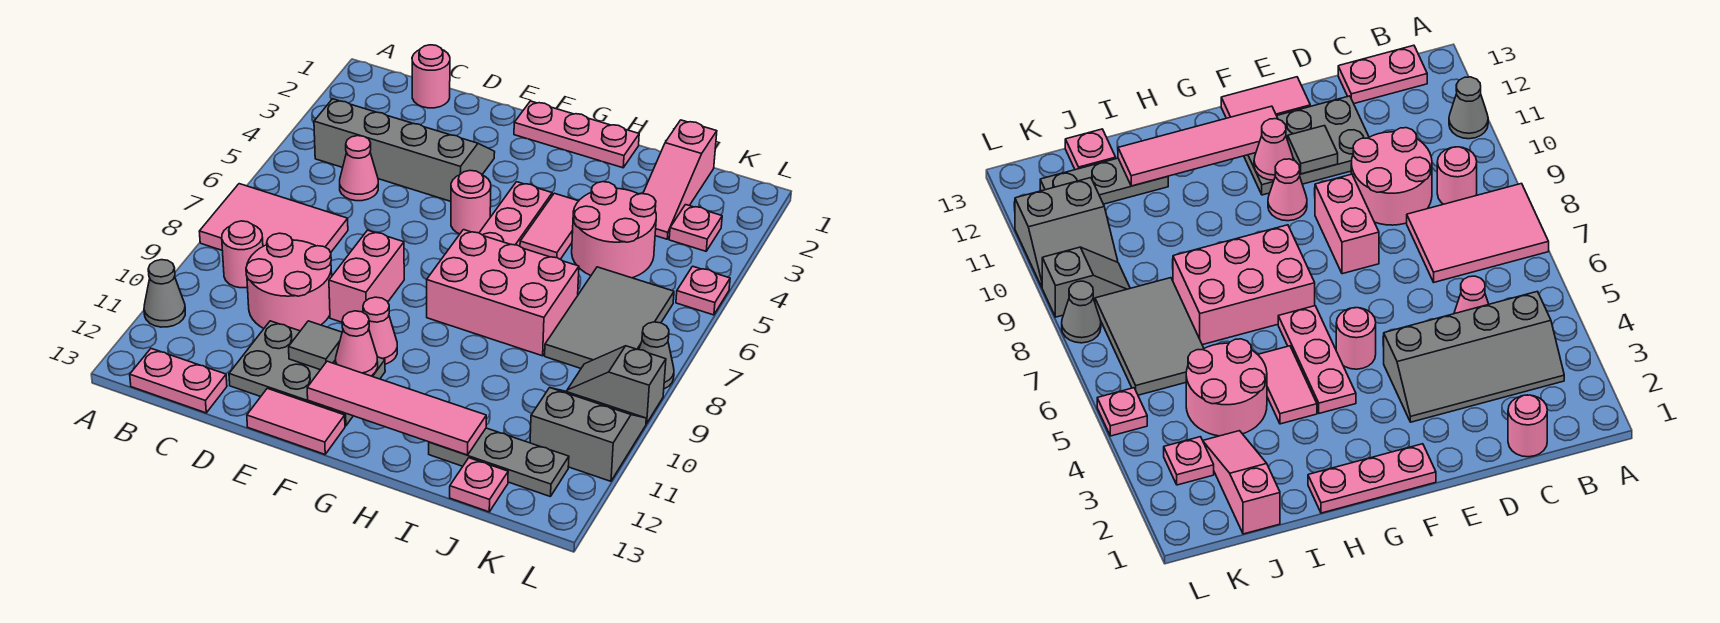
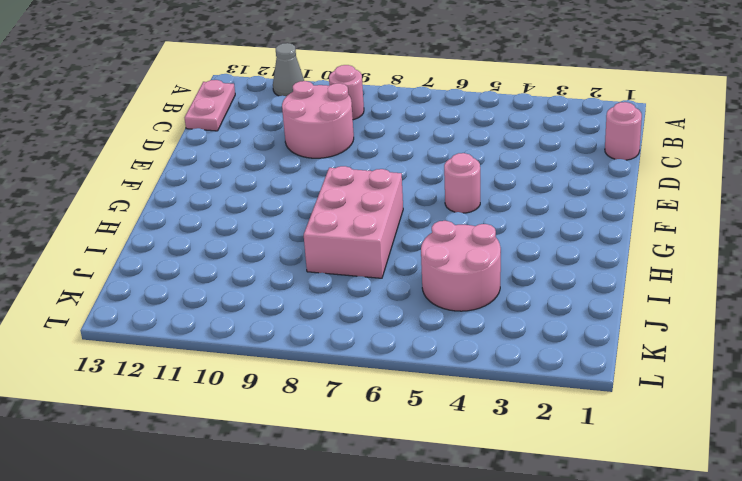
none -> pink tile A7:C8 level 1
none -> grey slope B3:E4 level 1 top 4
none -> pink cone C5 level 1
none -> grey plate D11:F12 level 1

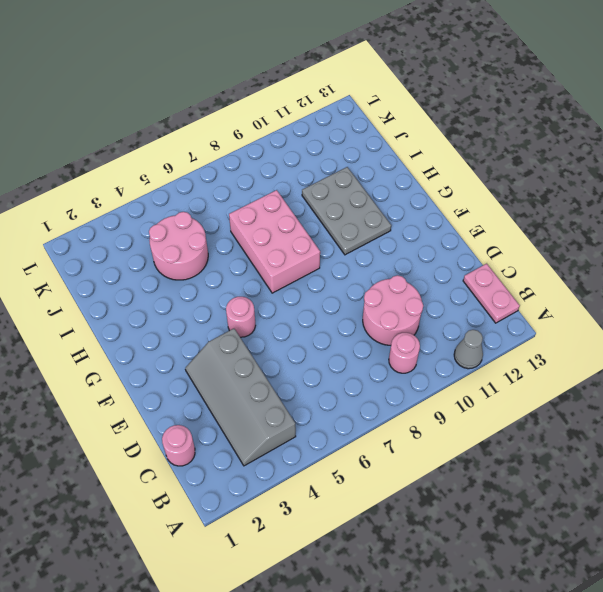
grey plate G10:I11 level 1 -> grey plate D11:F12 level 1
none -> pink tile A7:C8 level 1
none -> pink cone C5 level 1
none -> pink brick E8:E9 level 1
none -> pink tile E13:F13 level 1

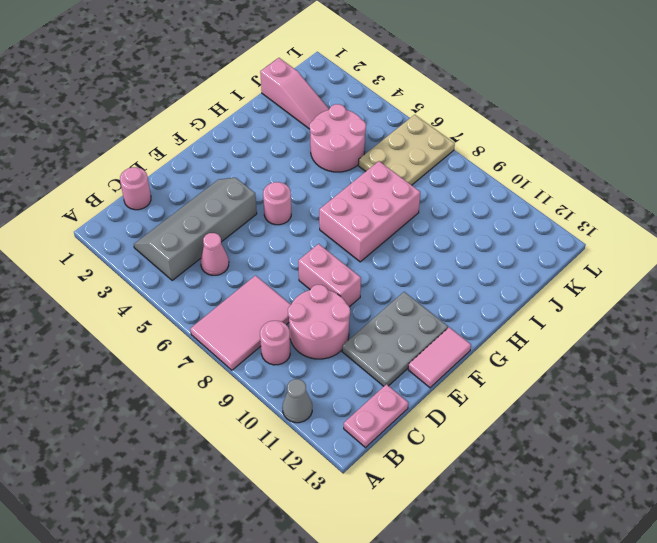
tan plate J6:L7 level 1 -> grey tile J6:K8 level 1
none -> pink plate F1:H1 level 1
none -> pink cone F10 level 1
none -> pink plate G4:G6 level 1
none -> pink tile H4:H5 level 1

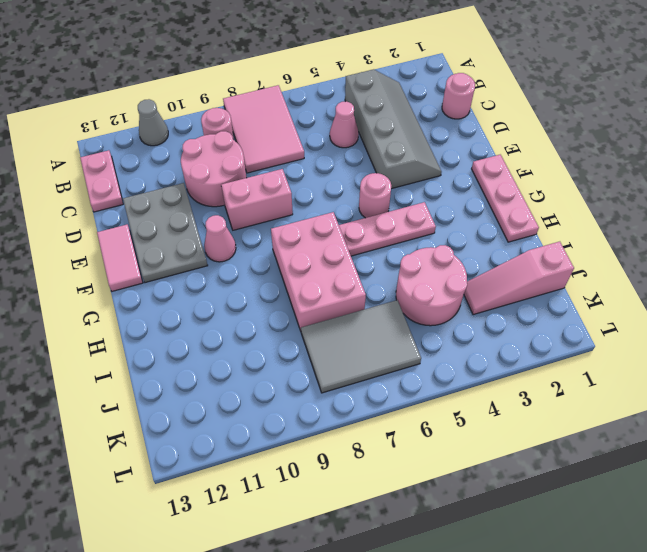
none -> pink tile H4:H5 level 1
none -> grey plate I12:K12 level 1
none -> pink plate J13 level 1
none -> pink plate K3 level 1

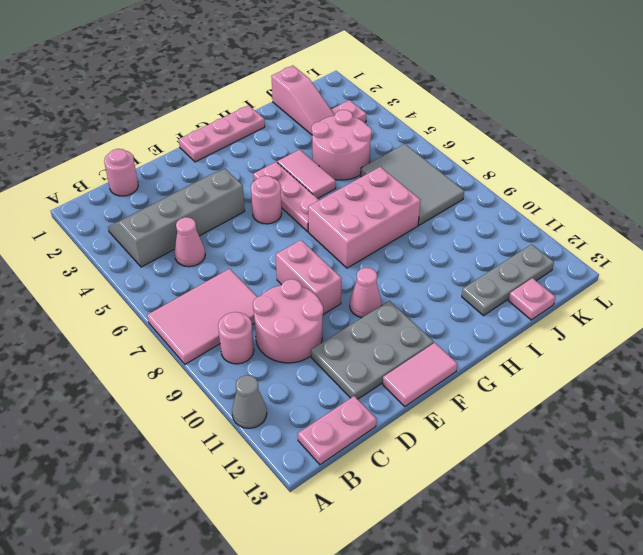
none -> grey slope K9:L9 level 1 top L
none -> grey slope K10:L11 level 1 top 11
none -> pink plate L5 level 1
none -> grey cone L8 level 1

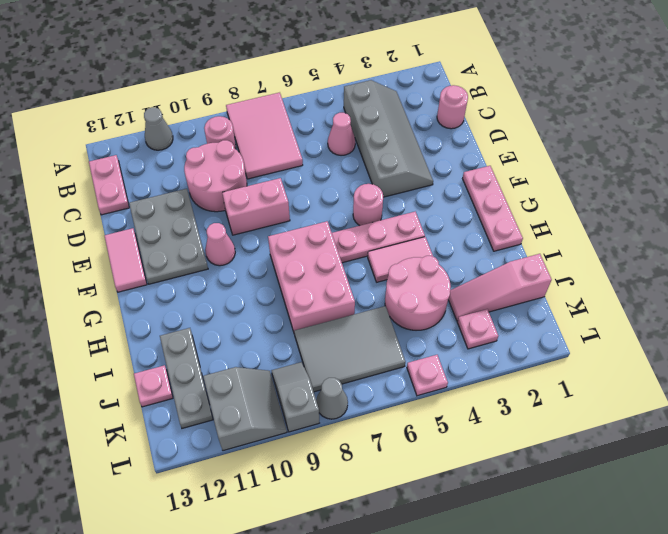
none -> grey tile E11 level 2
none -> pink cone F11 level 2
none -> pink tile F12:I12 level 2

